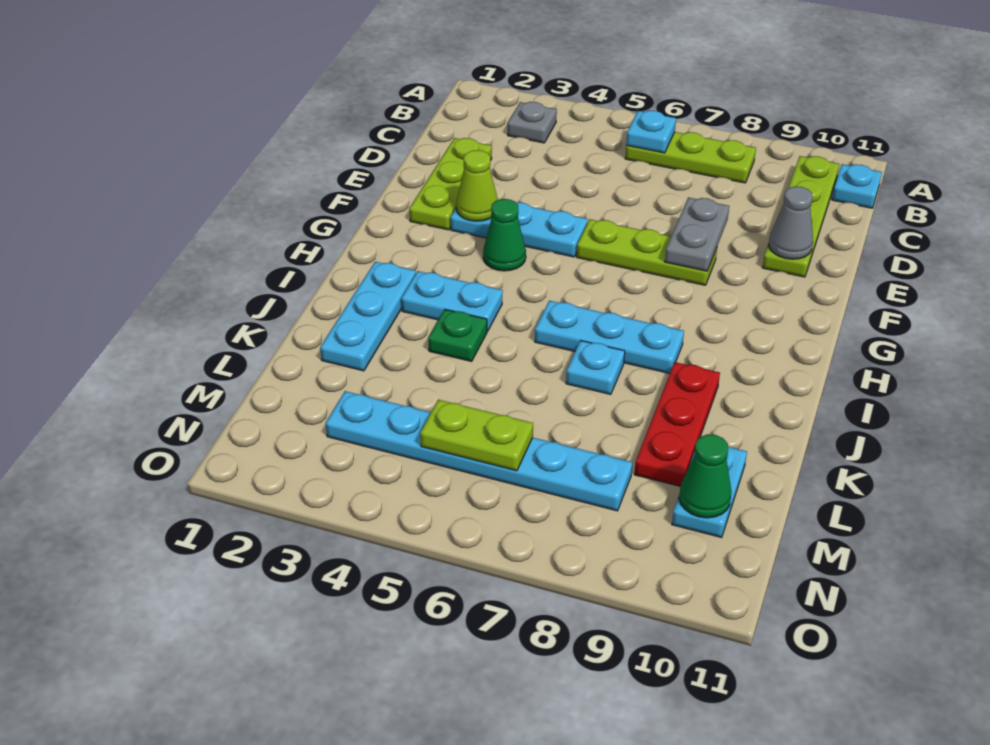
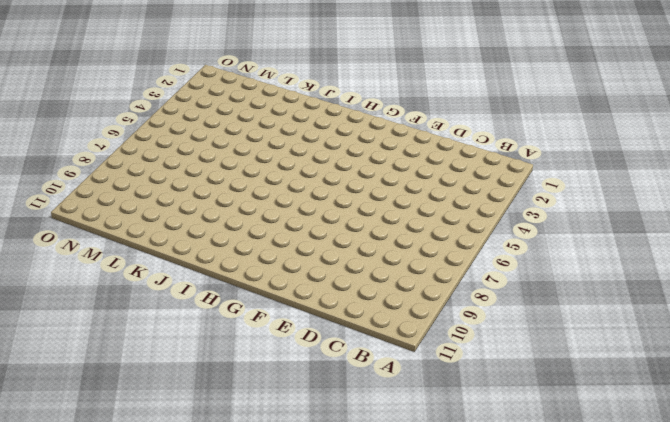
none -> grey plate B3 level 1
none -> lime plate B6:B8 level 1
none -> lime plate B10:E10 level 1

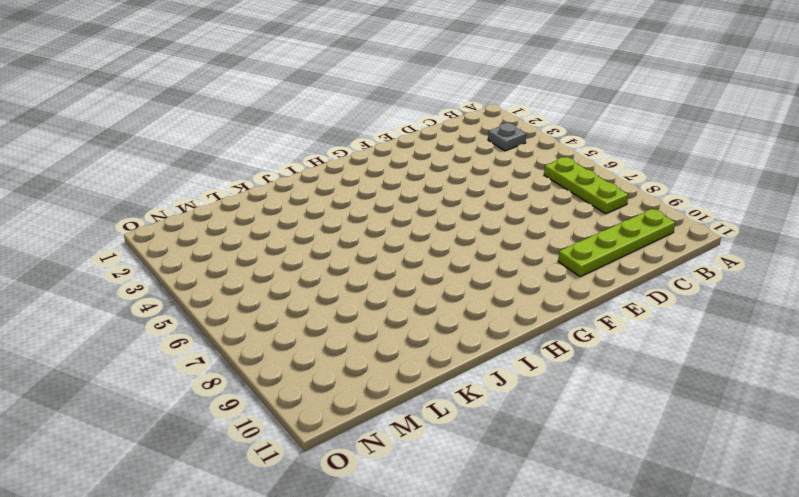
none -> cyan plate B11 level 1
none -> lime plate D2:F2 level 1
none -> cyan plate F3:F5 level 1

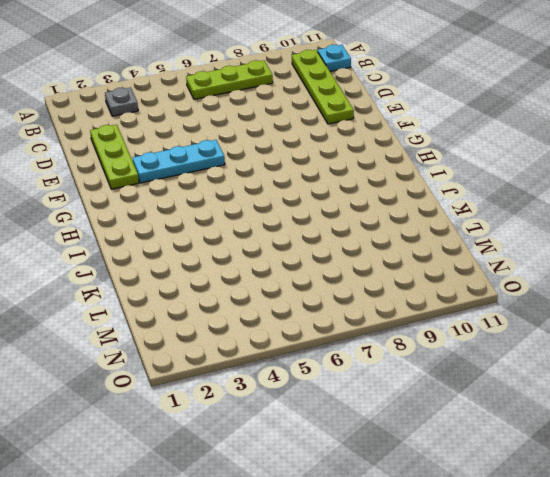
none -> lime plate F6:F8 level 1
none -> green cone G4 level 1
none -> cyan plate I2:K2 level 1

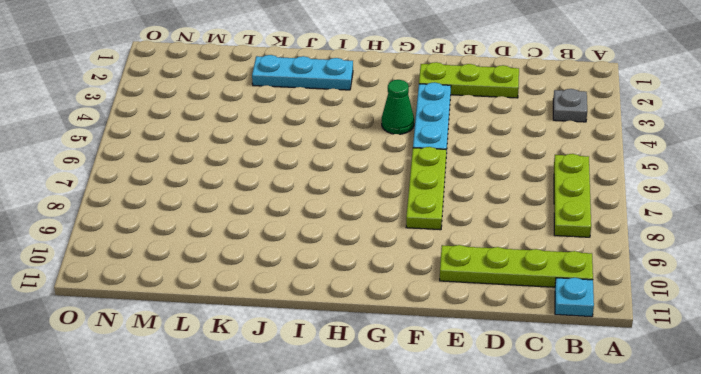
none -> cyan plate I3:I4 level 1
none -> cyan plate I6:I8 level 1
none -> green plate J4 level 1

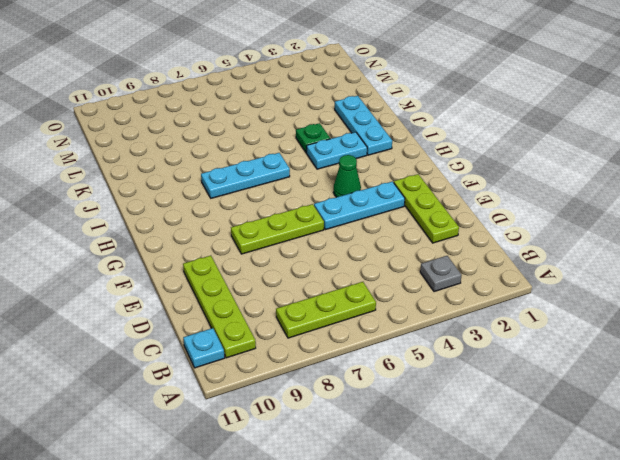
none -> cyan plate J7 level 1
none -> red plate J9:L9 level 1
none -> cyan plate L10:M10 level 1

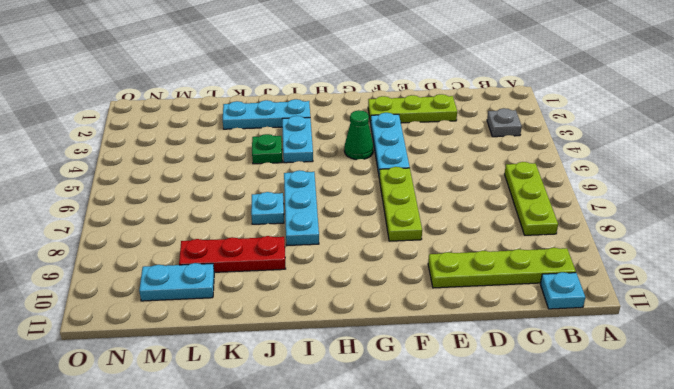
none -> cyan plate M3:M8 level 1
none -> cyan plate B6 level 2
none -> grey plate E8:F8 level 2

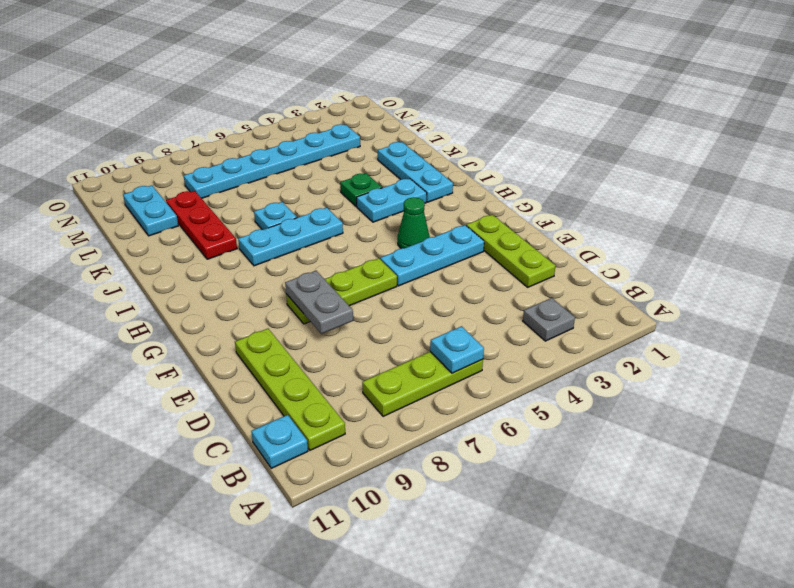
none -> grey cone E10 level 2
none -> lime cone F3 level 2
none -> lime plate M5:M6 level 2

